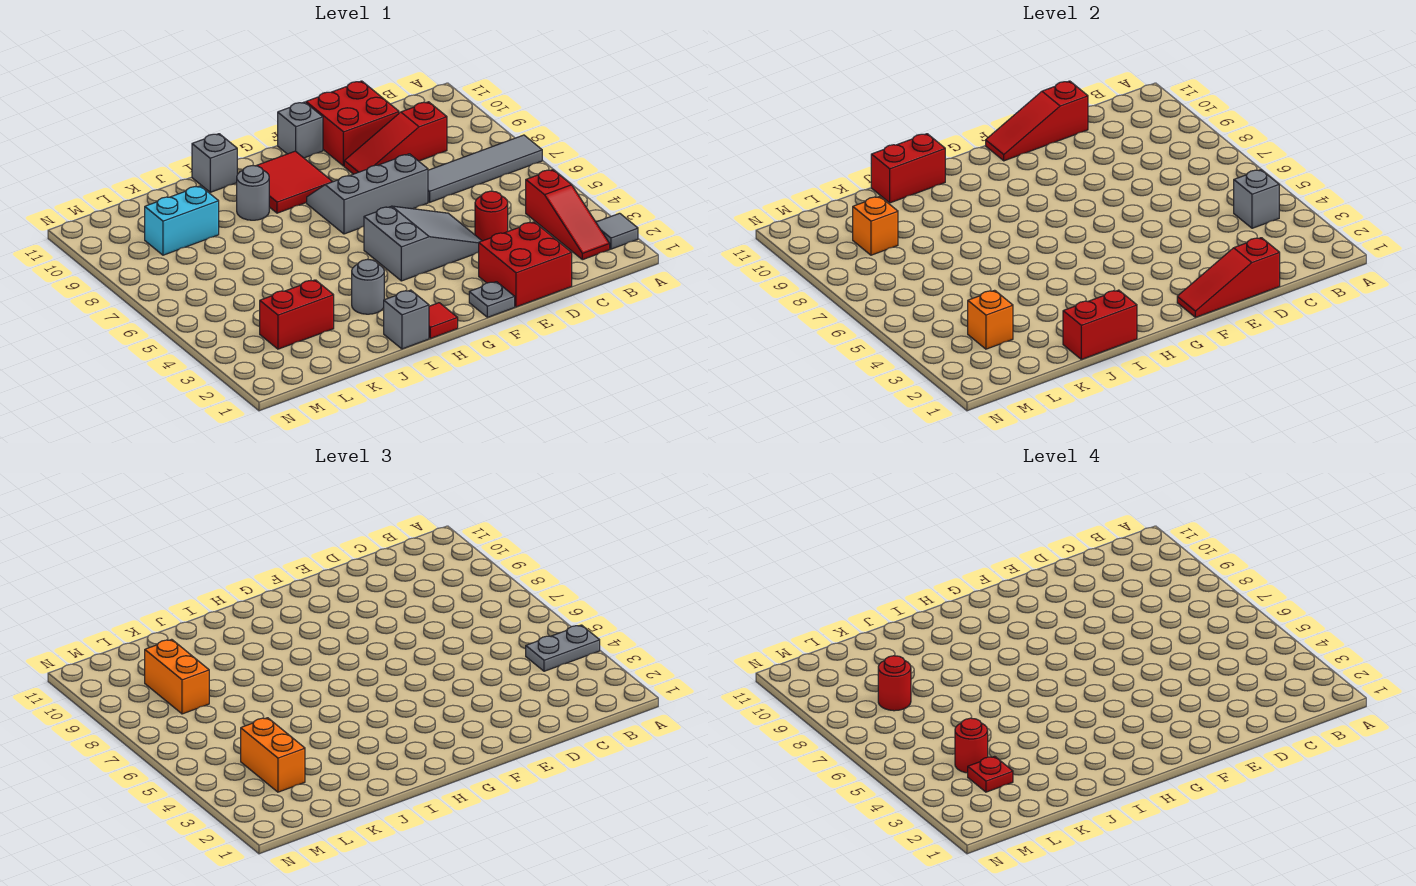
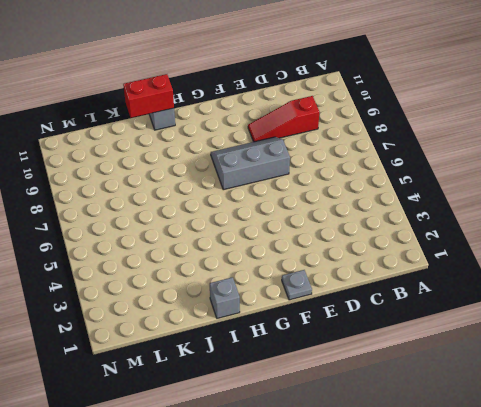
none -> grey tile A2 level 1
none -> grey tile A7:D7 level 1
none -> red slope B2:B4 level 1 top 4
none -> red brick D1:E2 level 1

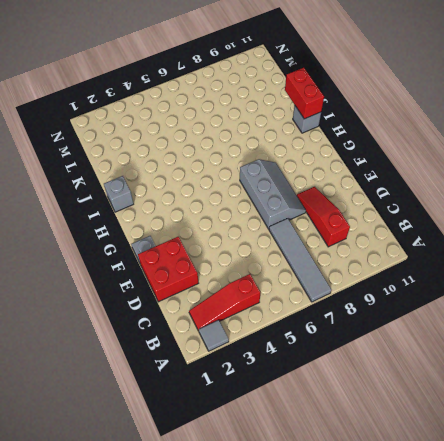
none -> red round brick D4 level 1
none -> red brick D10:E11 level 1
none -> grey slope E4:G5 level 1 top G
none -> grey brick F11 level 1

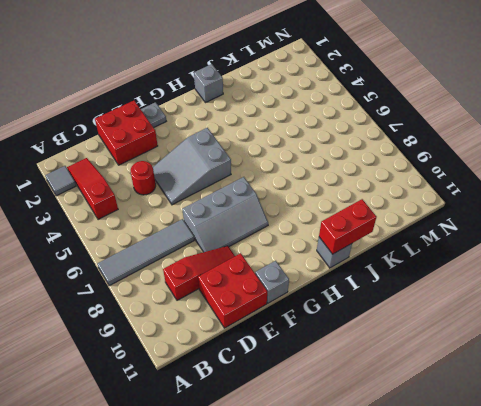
none -> red tile G9:H10 level 1
none -> red tile H1 level 1
none -> grey round brick I3 level 1
none -> grey round brick I9 level 1

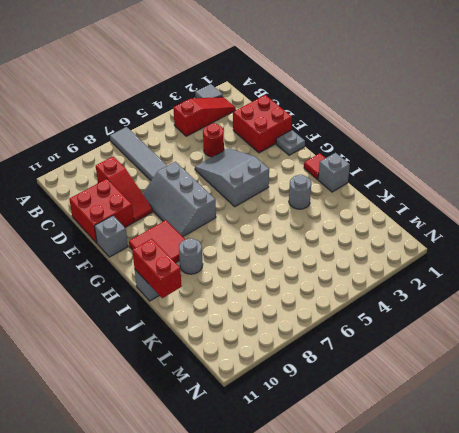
none -> red brick K3:L3 level 1
none -> cyan brick K9:L9 level 1
none -> grey brick B4 level 2
none -> red slope D1:F1 level 2 top D

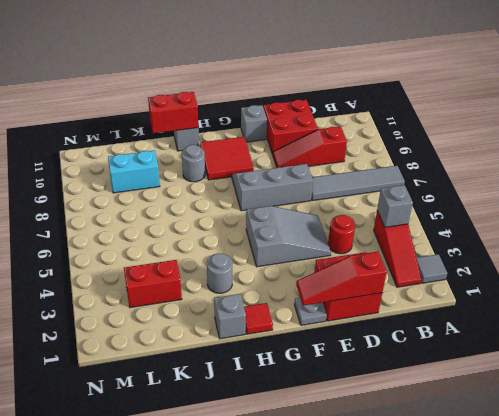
none -> red slope D11:F11 level 2 top D
none -> red brick I1:J1 level 2
none -> orange brick L3 level 2
none -> orange brick L9 level 2

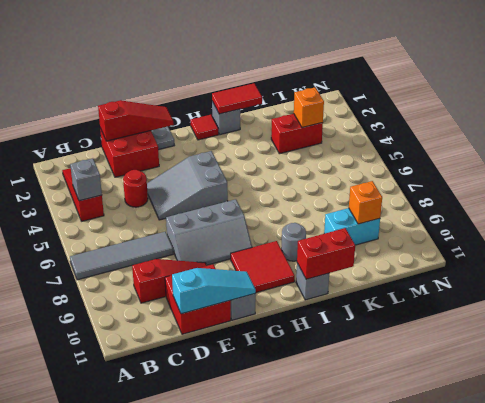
cyan slope D11:F11 level 2 top D -> red slope D11:F11 level 2 top D
red tile I1:J1 level 2 -> red brick I1:J1 level 2
none -> grey tile A2 level 1
none -> grey round brick I3 level 1
none -> grey plate A4:B4 level 3
none -> orange brick L3:L4 level 3

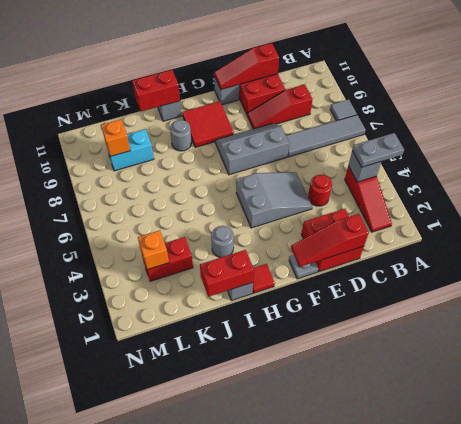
grey tile A8 level 1 -> grey tile A2 level 1
none -> orange brick L3:L4 level 3
none -> orange brick L8:L9 level 3
none -> red plate L3 level 4
none -> red round brick L4 level 4

